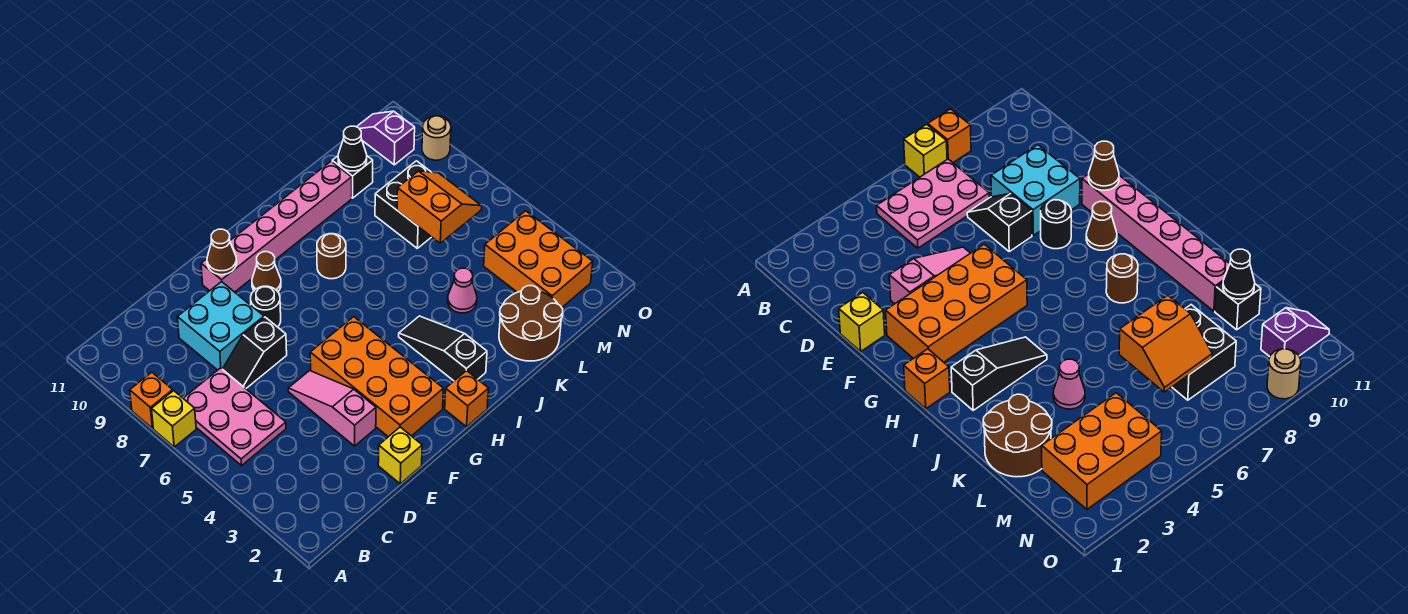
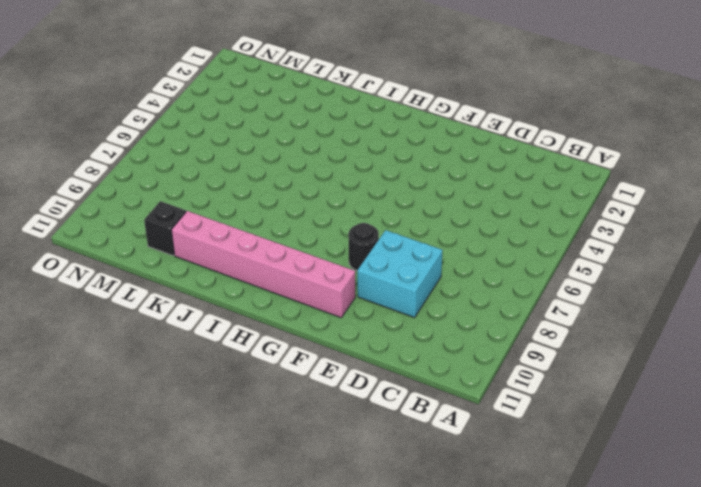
none -> yellow brick A7 level 1
none -> orange brick A8 level 1
none -> pink plate B5:C7 level 1

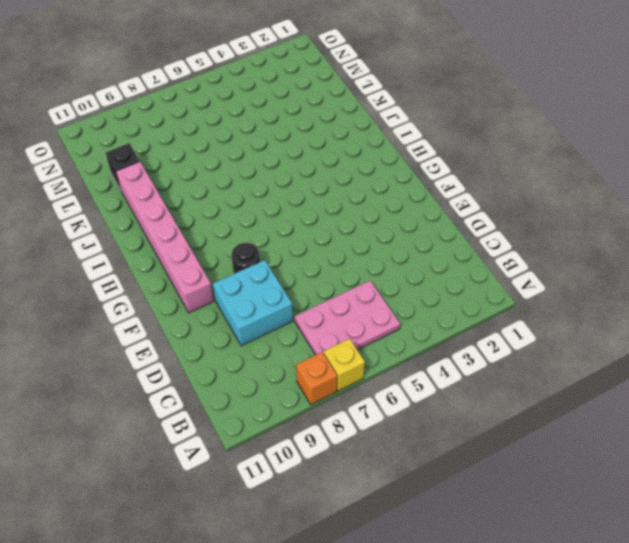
none -> black slope D7:E7 level 1 top E
none -> yellow brick E1 level 1
none -> pink slope E3:E5 level 1 top 3

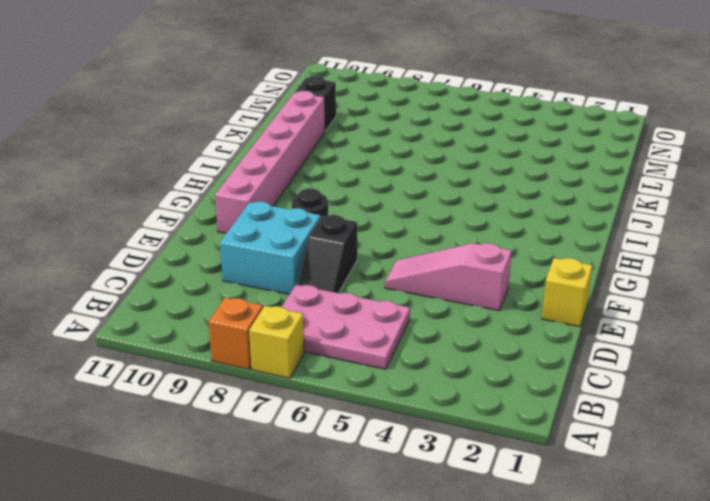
none -> orange brick F2:G5 level 1
none -> brown cone G9 level 1
none -> orange brick H1 level 1

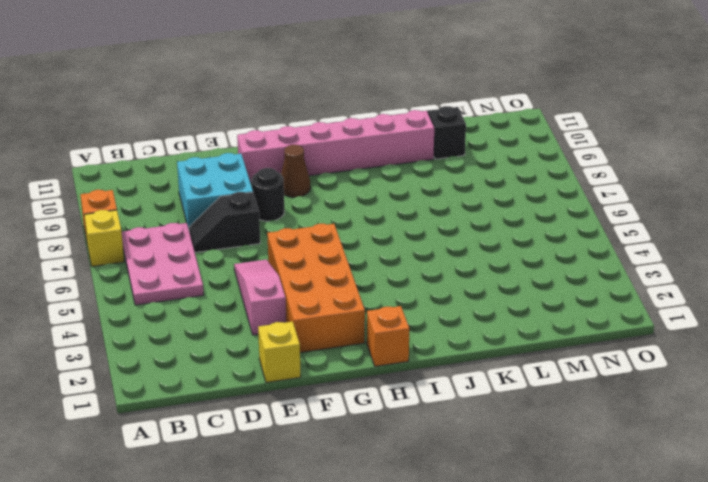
none -> black slope I2:I4 level 1 top 2
none -> brown round brick I8 level 1
none -> brown round brick K1:L2 level 1

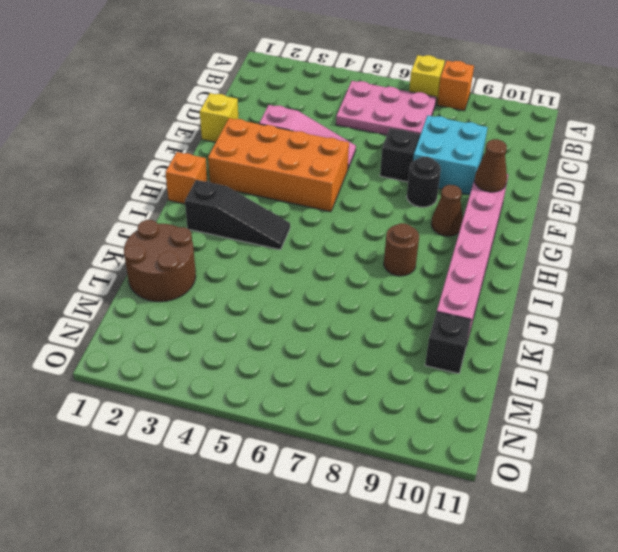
none -> pink cone K4 level 1
none -> black brick L7:M8 level 1
none -> orange brick M2:N4 level 1

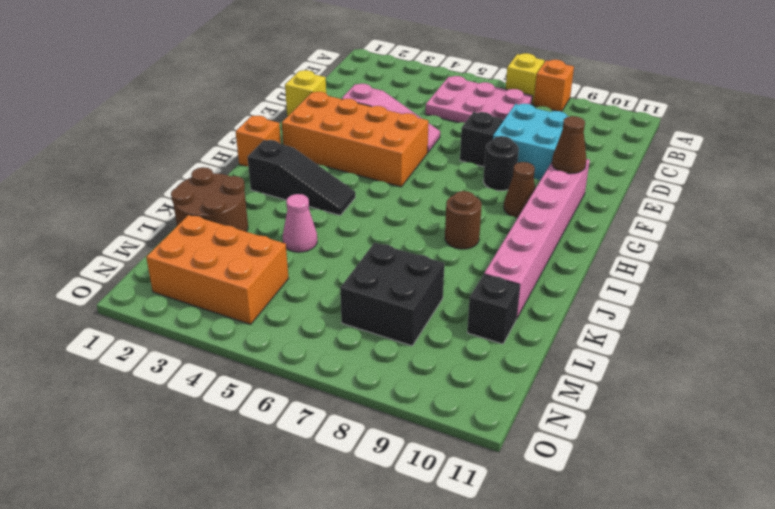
none -> purple slope N10:N11 level 1 top 10
none -> tan round brick O9 level 1
none -> orange slope L6:M7 level 2 top L

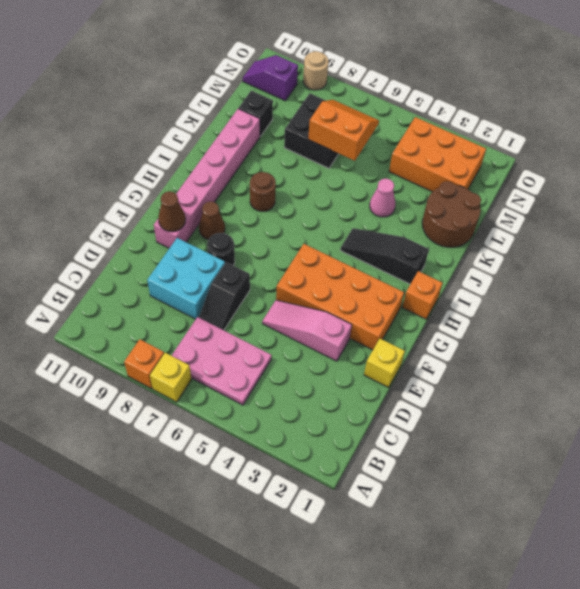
none -> black cone L10 level 2

